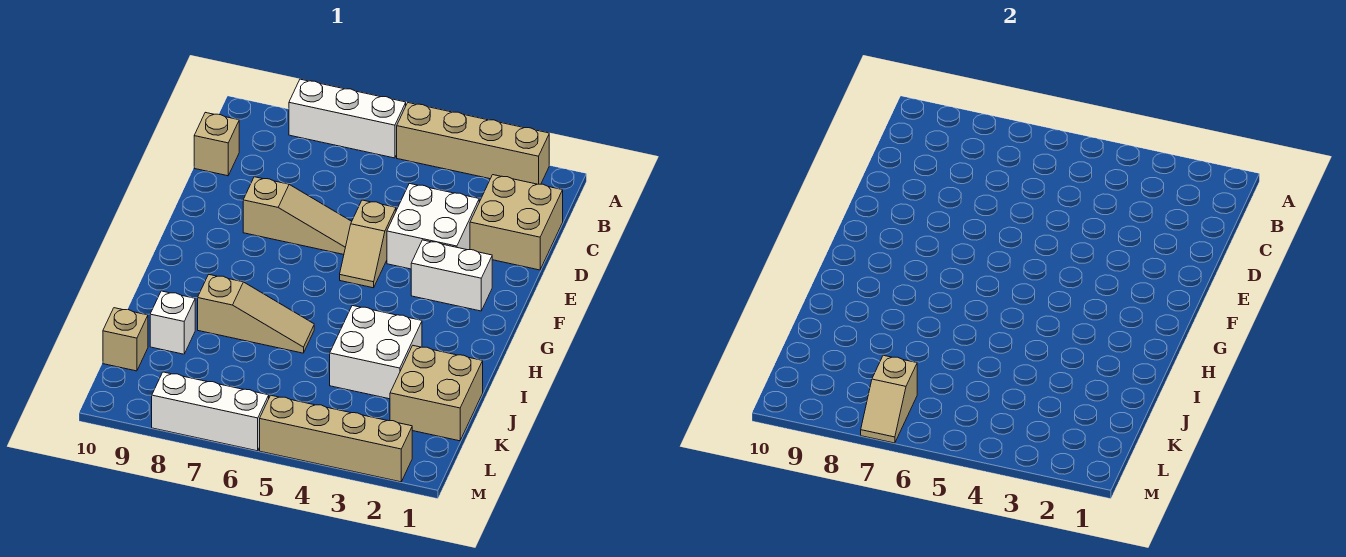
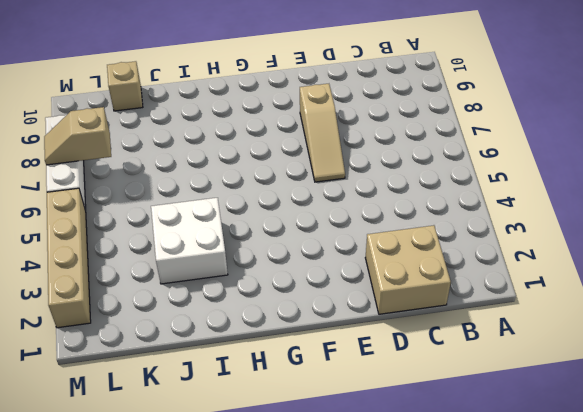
none -> tan brick A2:A5 level 1
none -> white brick A6:A8 level 1
none -> tan brick C10 level 1

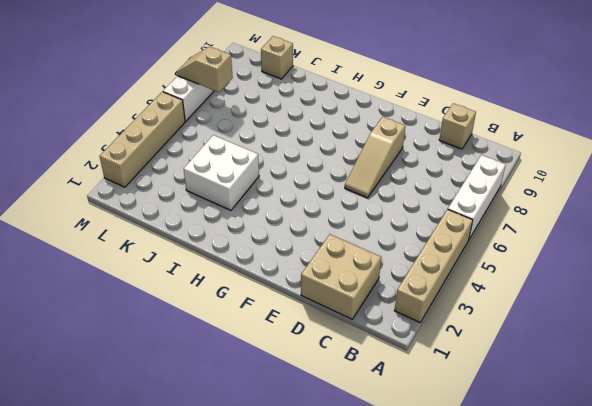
none -> white brick D3:E4 level 1
none -> tan slope E5:F5 level 1 top E
none -> white brick F2:F3 level 1

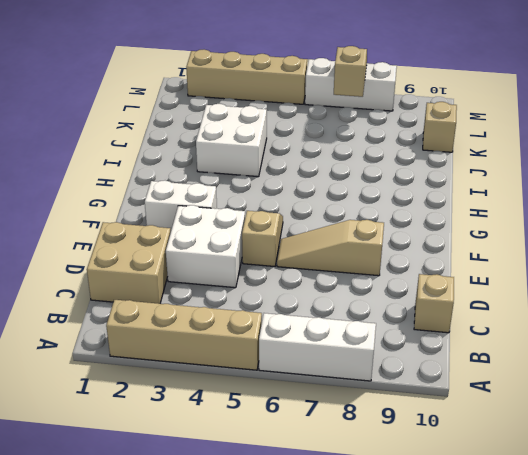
none -> tan slope I6:I8 level 1 top 8
none -> tan brick J1:K2 level 1
none -> white brick J9 level 1

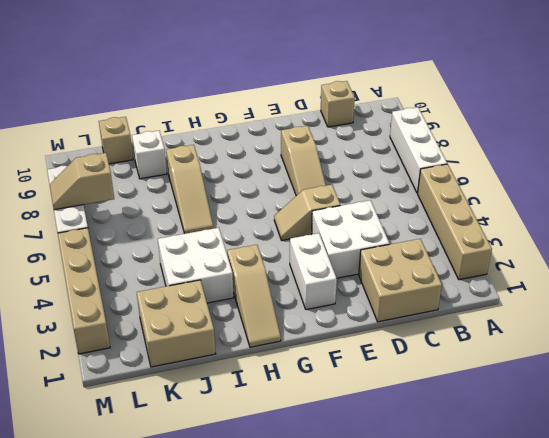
tan slope H1:H3 level 1 top 3 -> none

